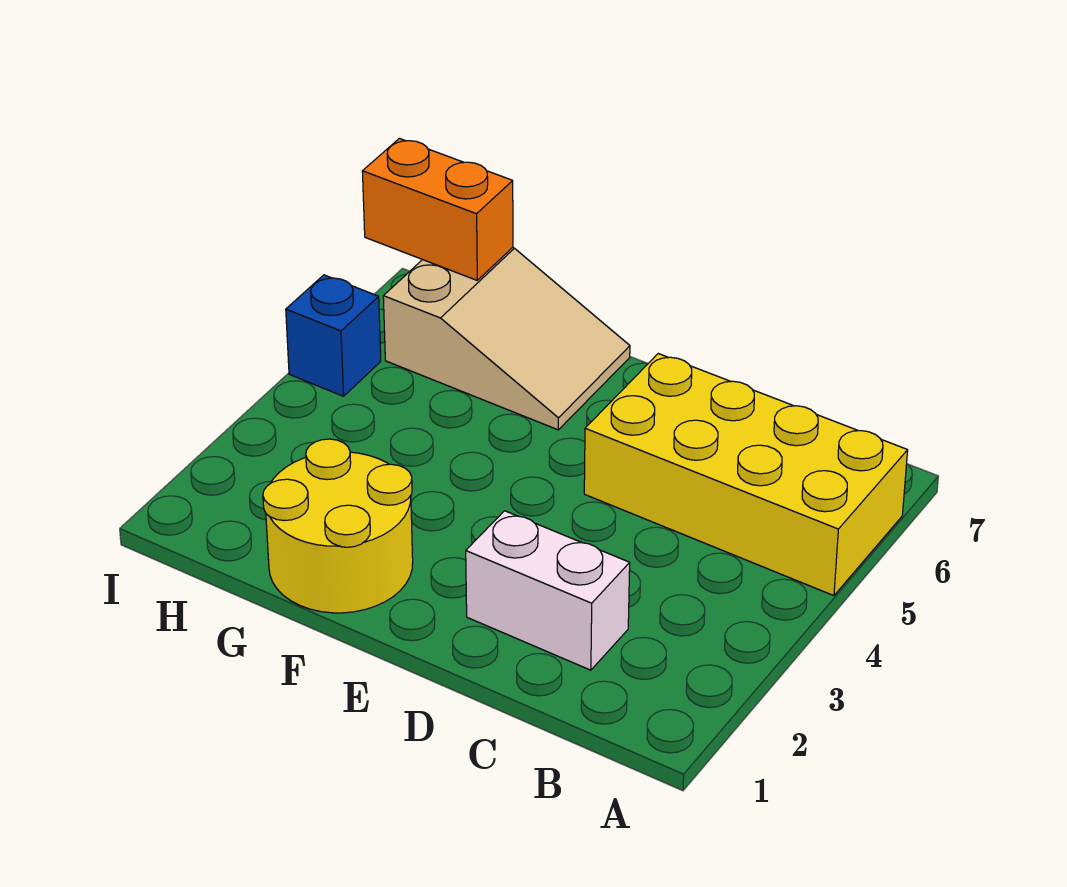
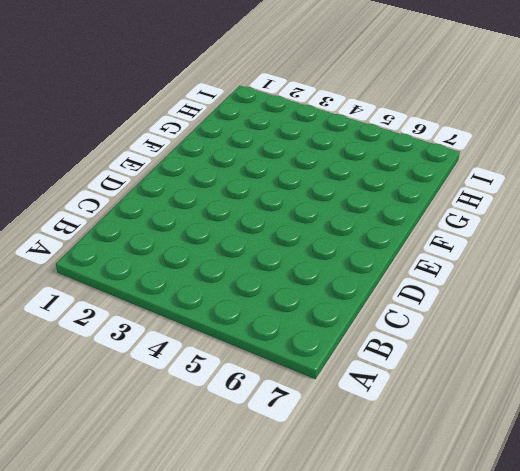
none -> yellow brick A5:D6 level 1
none -> white brick C2:D2 level 1

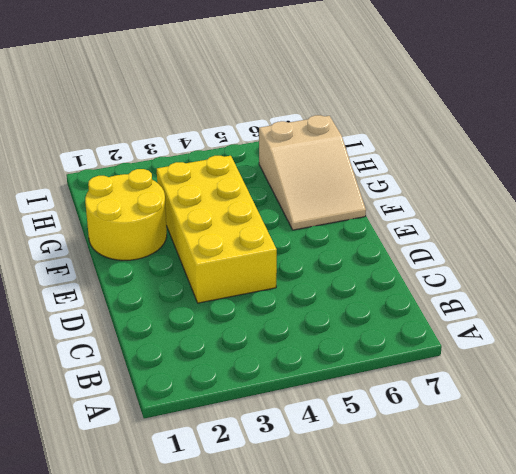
yellow brick D3:G4 level 1 -> yellow brick A5:D6 level 1
none -> white brick C2:D2 level 1
none -> blue brick I5 level 1

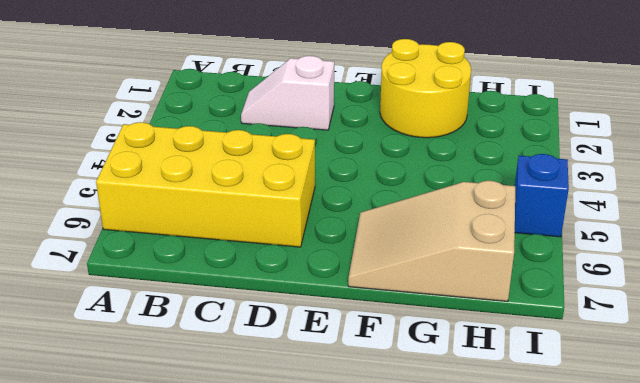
white slope C2:D2 level 1 top D -> white brick C2:D2 level 1
none -> orange brick H7:I7 level 2

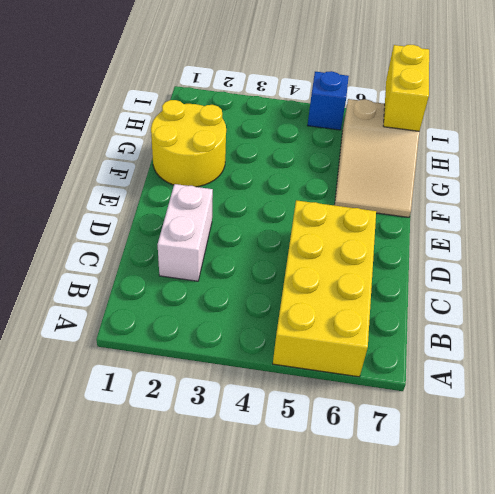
yellow brick H7:I7 level 2 -> orange brick H7:I7 level 2

